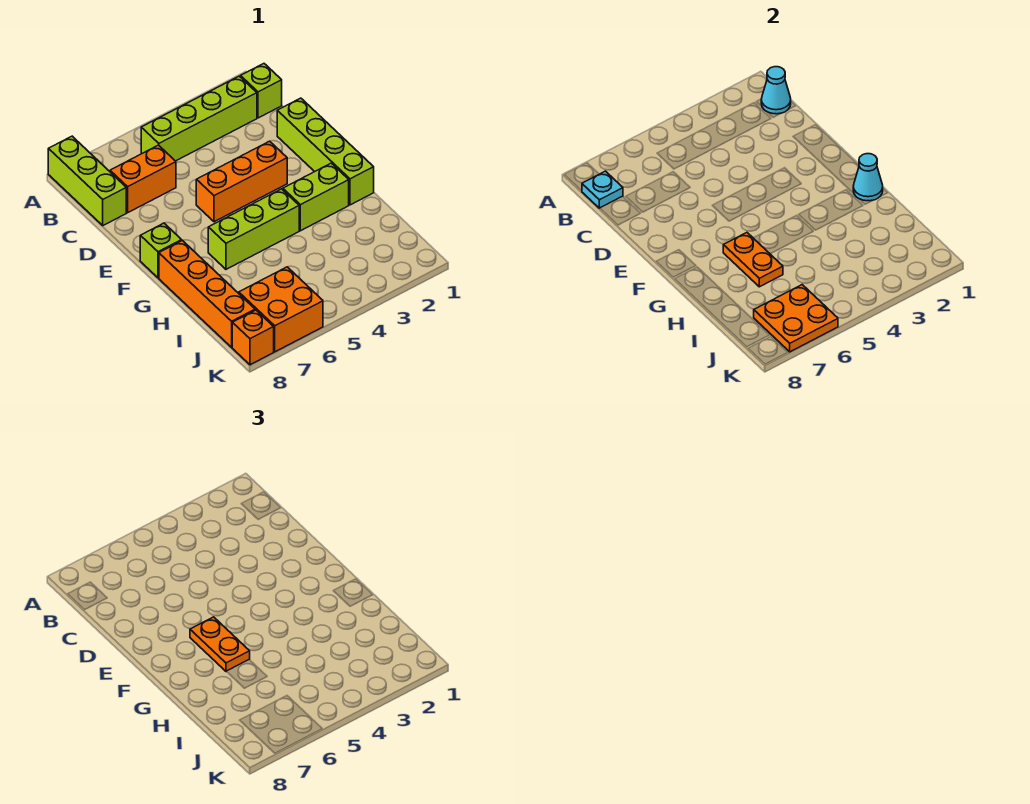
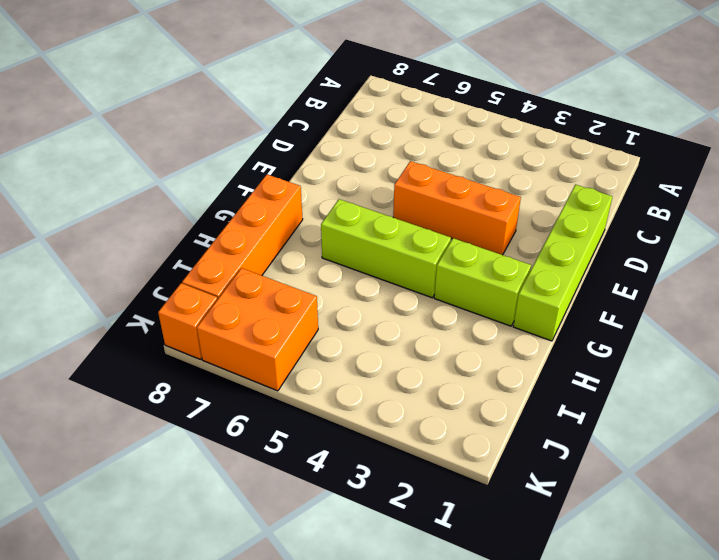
none -> lime brick A8:C8 level 1
none -> lime brick B1 level 1
none -> lime brick B2:B5 level 1

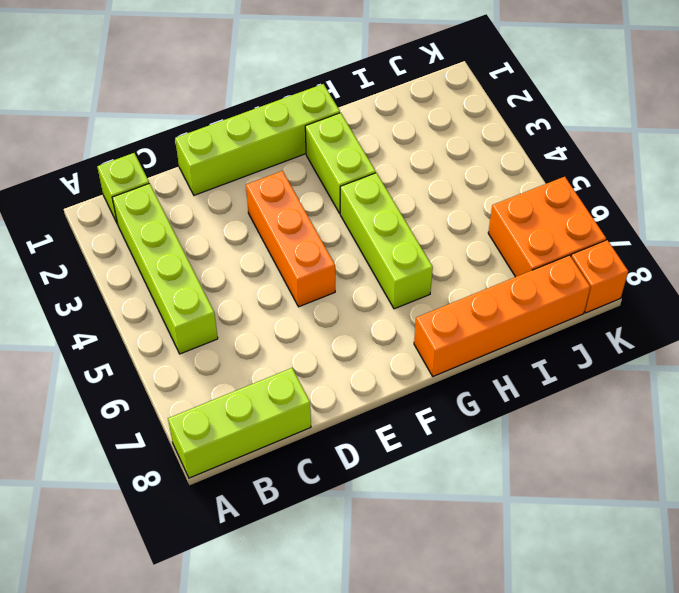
none -> orange brick C6:C7 level 1
none -> lime brick F8 level 1
none -> cyan cone B1 level 2

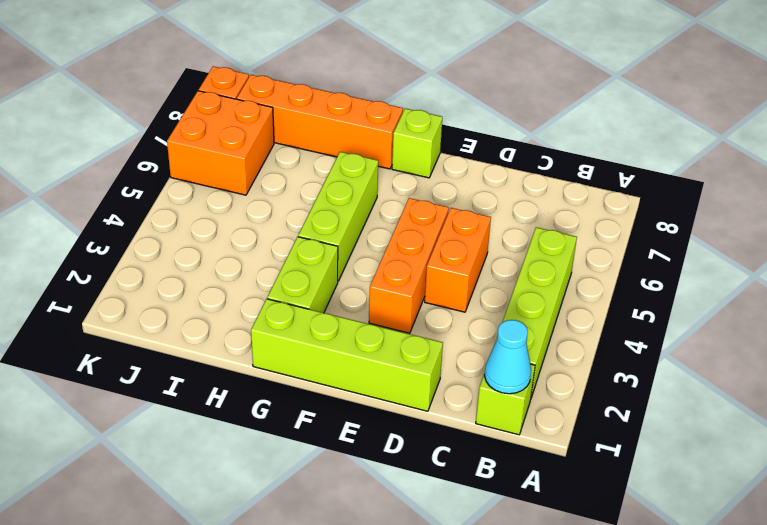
orange brick D4:D5 level 1 -> orange brick C6:C7 level 1
none -> lime brick A8:C8 level 1
none -> cyan plate B8 level 2
none -> cyan cone G1 level 2

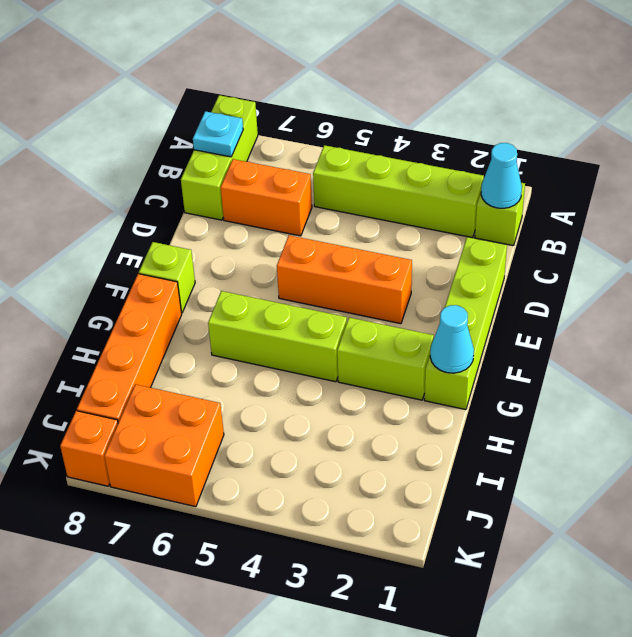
none -> orange plate G6:H6 level 2
none -> orange plate J6:K7 level 2
none -> orange plate F6:G6 level 3

